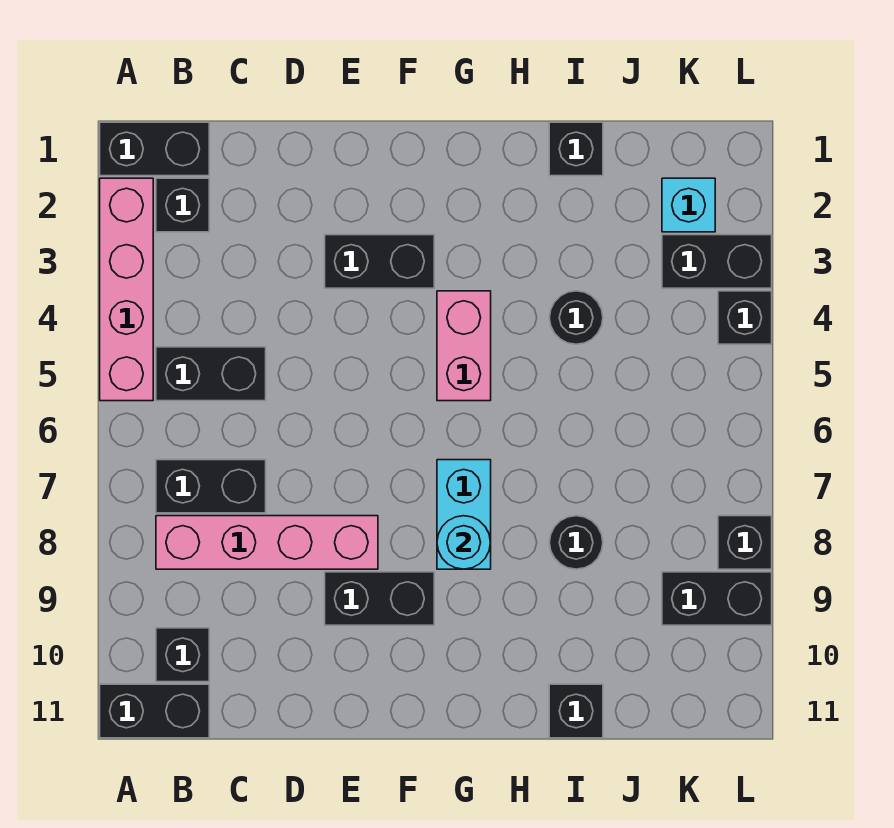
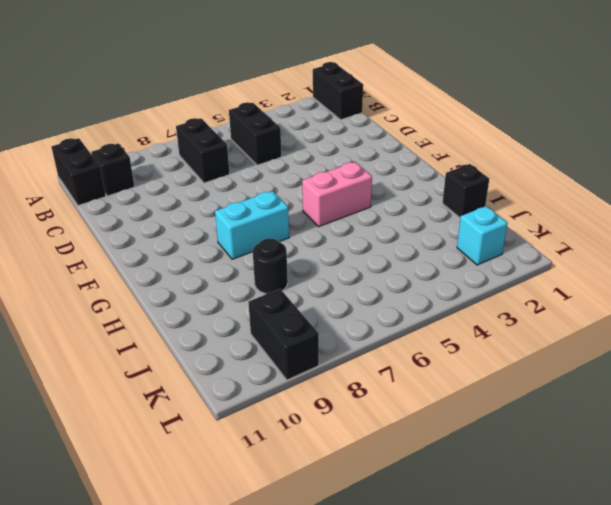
none -> pink brick A2:A5 level 1
none -> black brick B2 level 1
none -> pink brick B8:E8 level 1

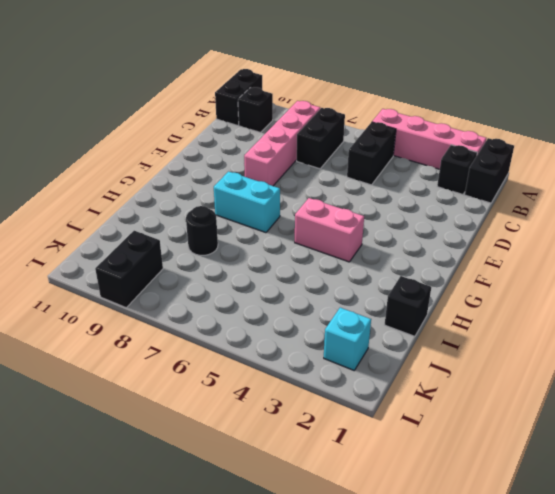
none -> black brick E3:F3 level 1
none -> black brick E9:F9 level 1
none -> black round brick I4 level 1

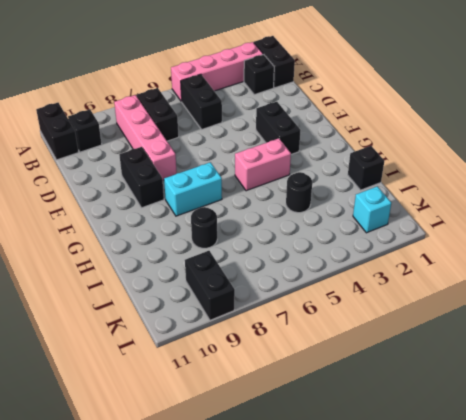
none -> black brick I11 level 1
none -> black brick K3:L3 level 1
none -> black brick L4 level 1

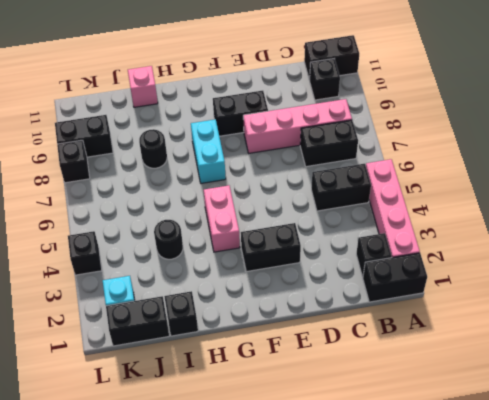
pink brick I11 level 1 -> black brick I11 level 1
black brick J1:K1 level 1 -> black brick K3:L3 level 1
none -> cyan round brick G8 level 2

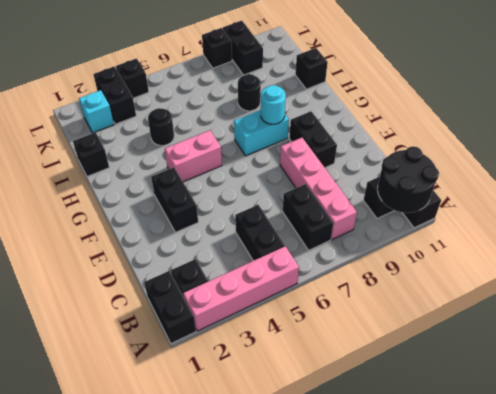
black round brick A10:B11 level 2 -> none

